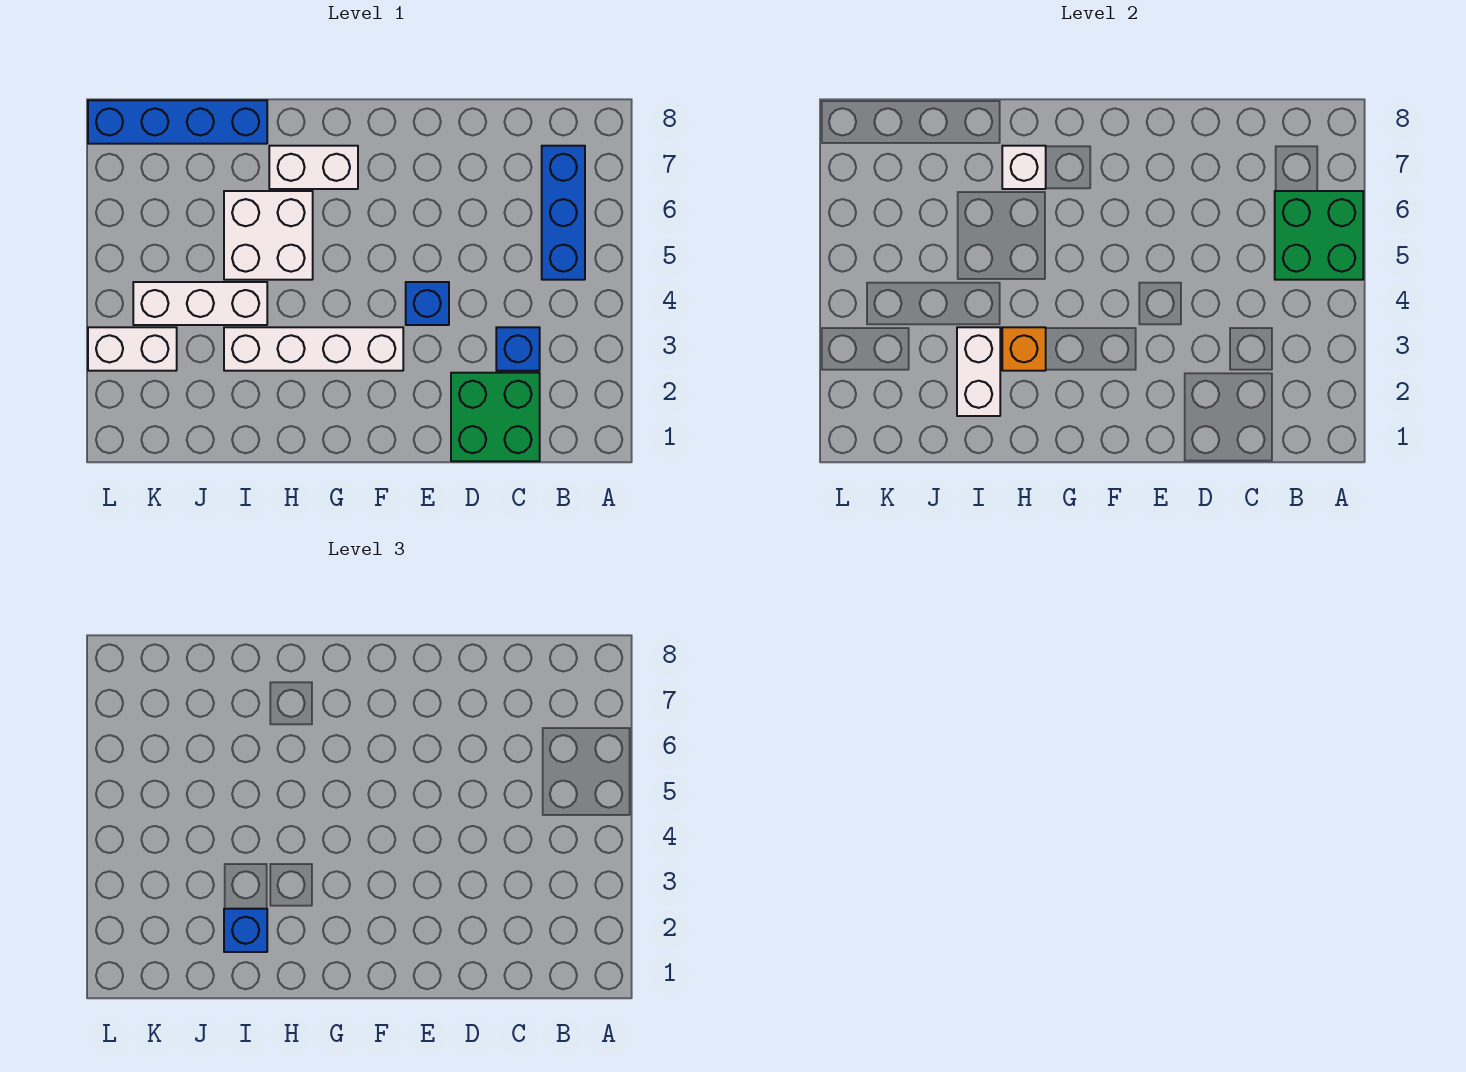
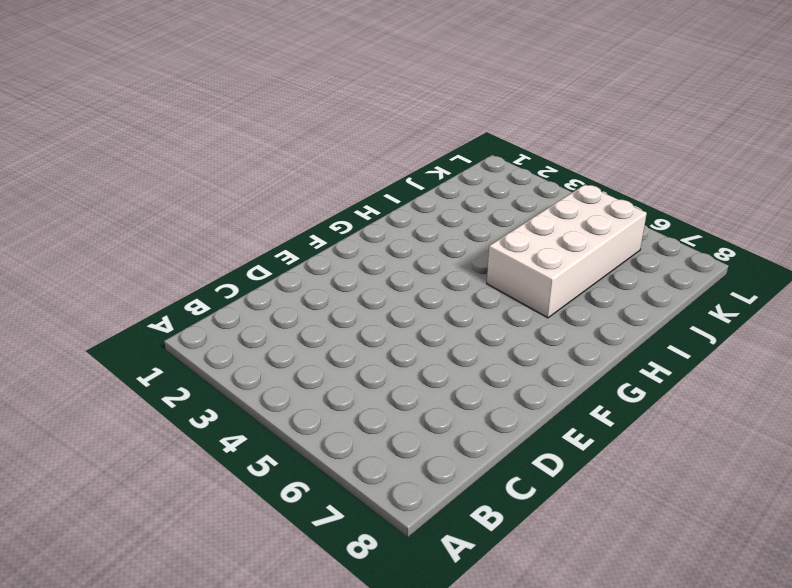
white brick H5:K6 level 1 -> white brick H5:I6 level 1
none -> blue brick B5:B7 level 1
none -> green brick C1:D2 level 1
none -> blue brick C3 level 1

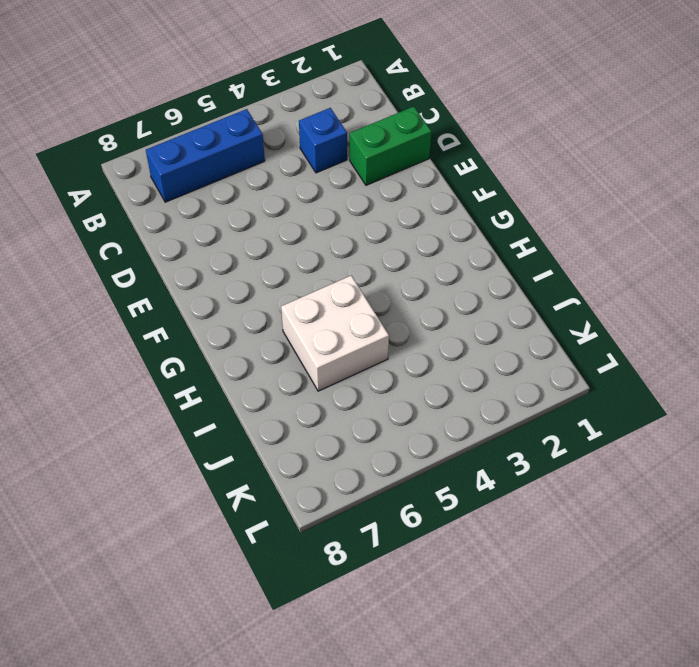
green brick D1:D2 level 1 -> green brick C1:D2 level 1
none -> blue brick E4 level 1
none -> white brick F3:I3 level 1
none -> white brick G7:H7 level 1

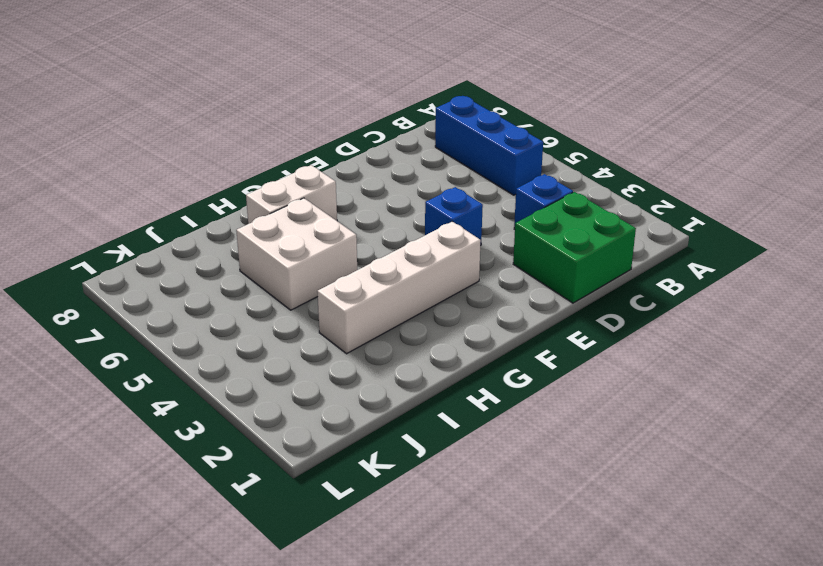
none -> white brick I4:K4 level 1
none -> blue brick I8:L8 level 1
none -> white brick K3:L3 level 1

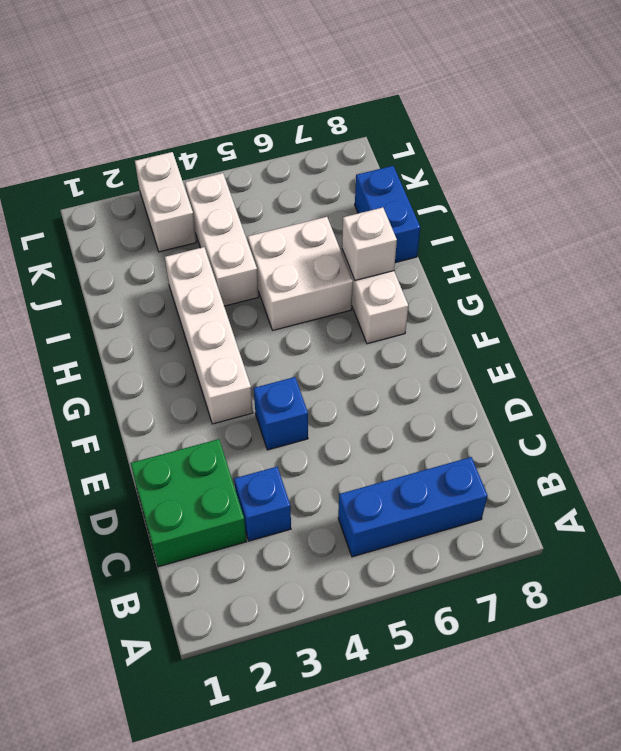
blue brick I8:J8 level 1 -> blue brick I8:L8 level 1
none -> green brick A5:B6 level 2
none -> orange brick H3 level 2
none -> white brick I2:I3 level 2

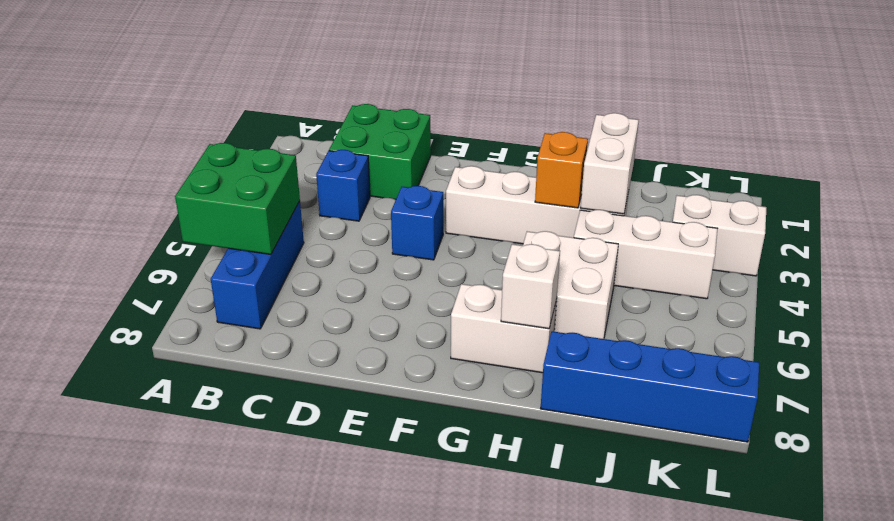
none -> blue brick I2 level 3

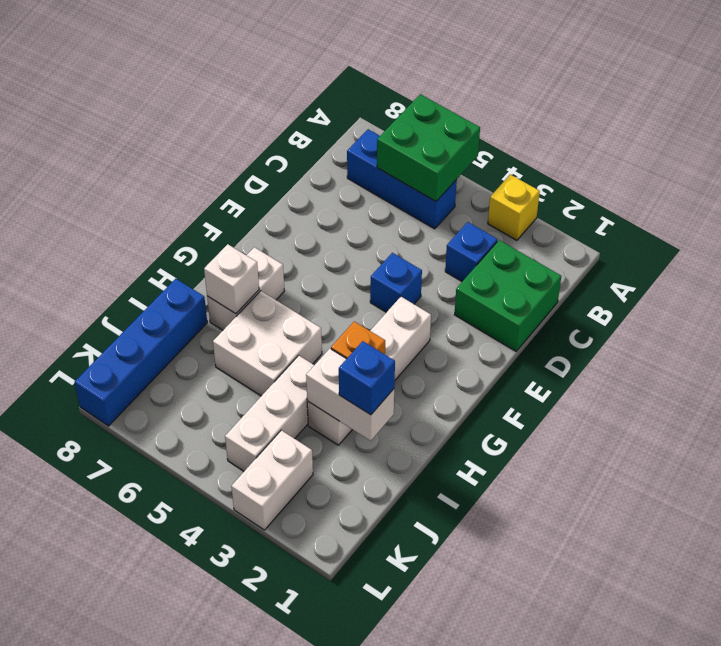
yellow brick A3 level 1 -> none

